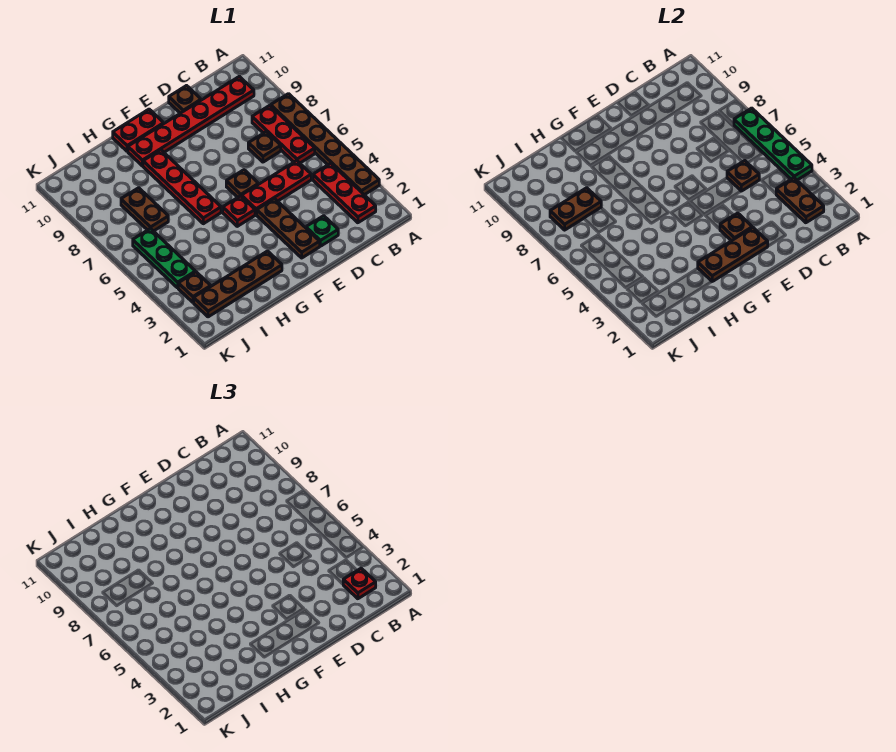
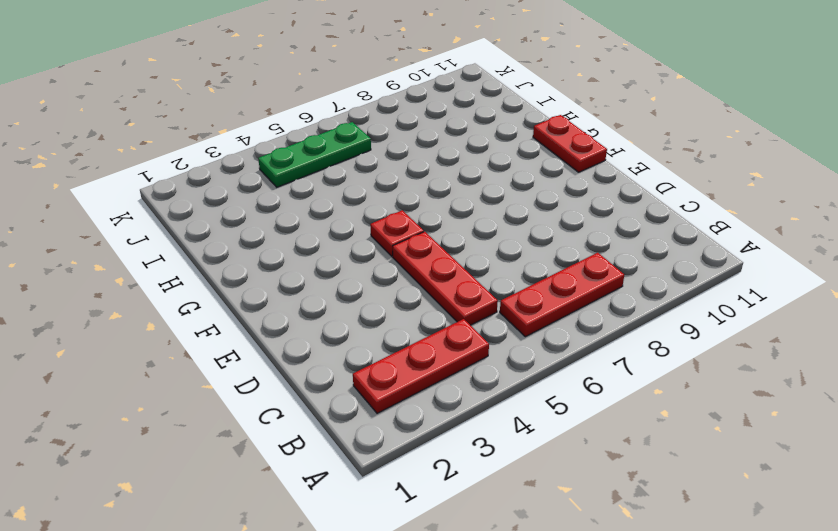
none -> brown plate A3:A8 level 1
none -> red plate B10:G10 level 1
none -> brown plate C7 level 1

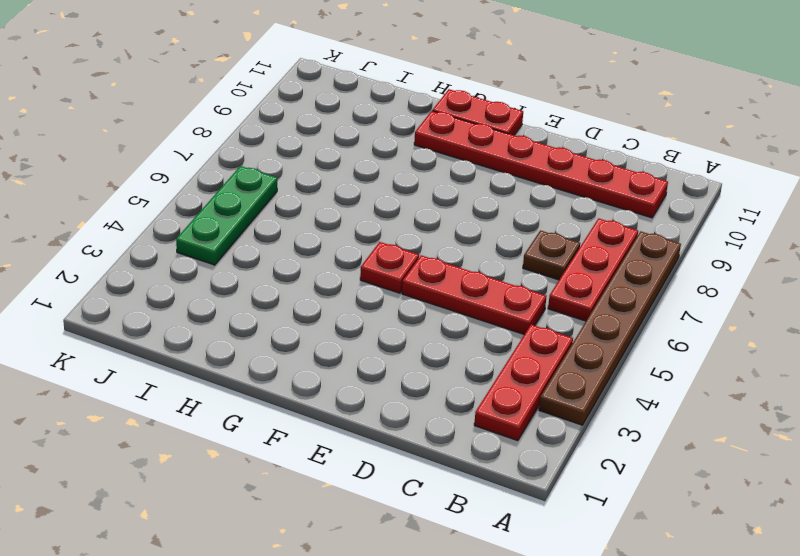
none -> green plate D2 level 1
none -> brown plate D11 level 1
none -> brown plate E2:E4 level 1

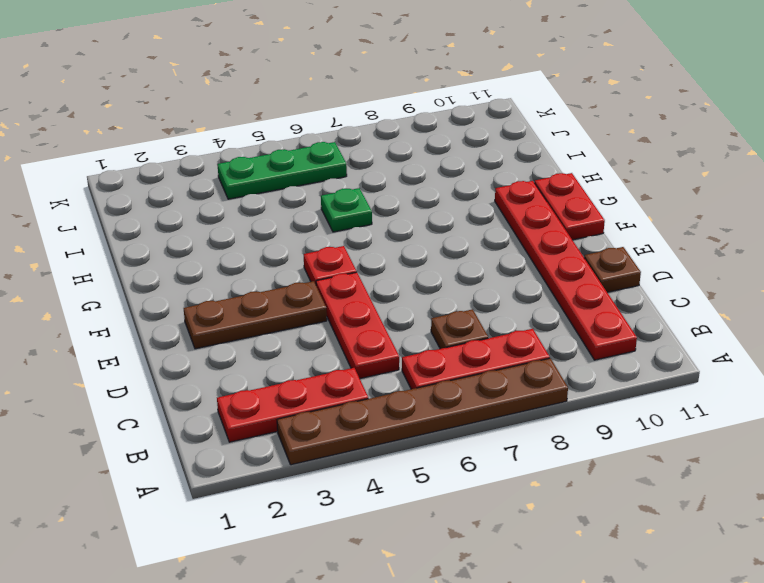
green plate H6 level 1 -> green plate D2 level 1
none -> brown plate E6 level 1
none -> brown plate G2:J2 level 1
none -> red plate G6:G9 level 1

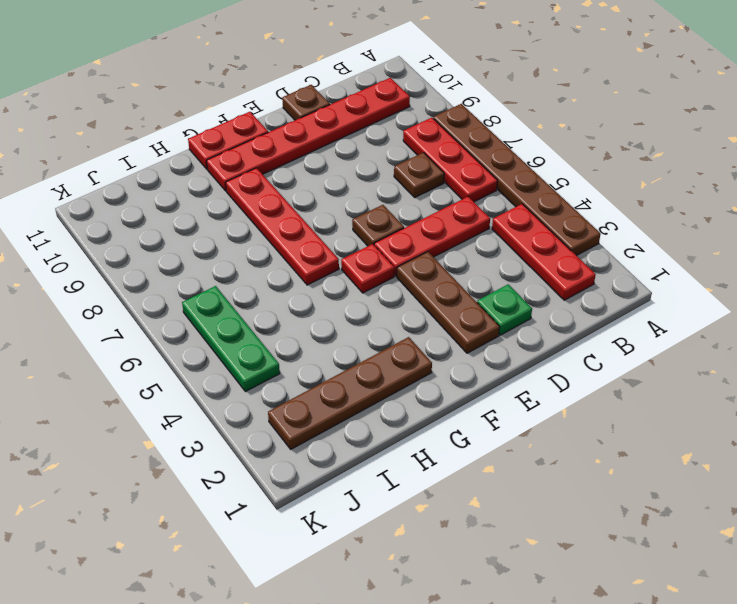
none -> brown plate I7:I8 level 1
none -> brown plate J3 level 1
none -> green plate A4:A7 level 2

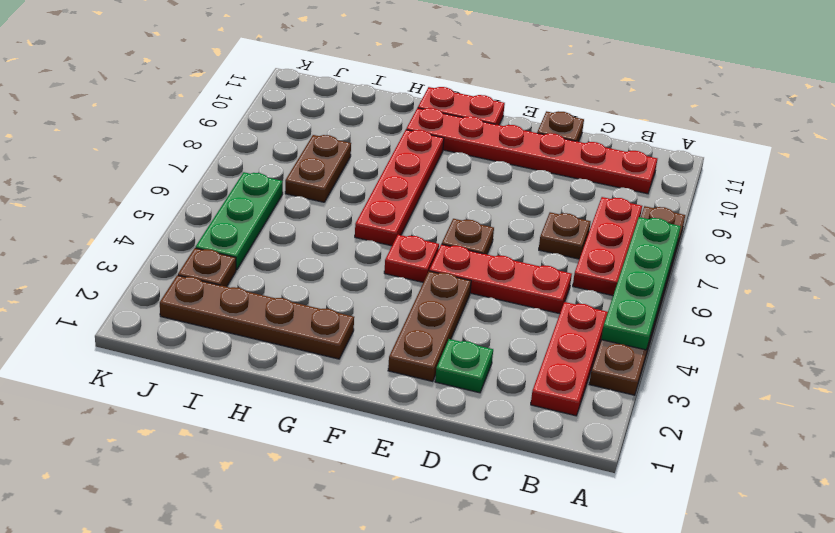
none -> brown plate B2:B3 level 2
none -> brown plate C5 level 2
none -> brown plate E2:G2 level 2

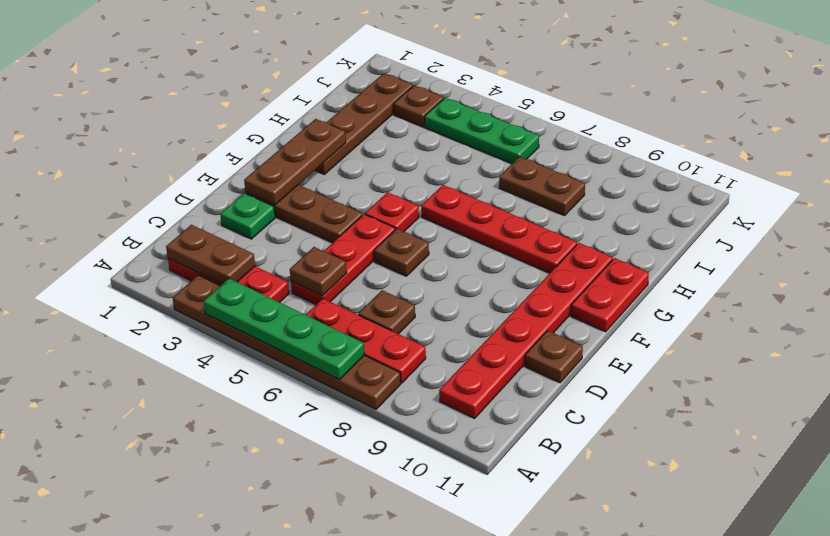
none -> brown plate E3 level 2
none -> brown plate I8:J8 level 2
none -> red plate B2 level 3

